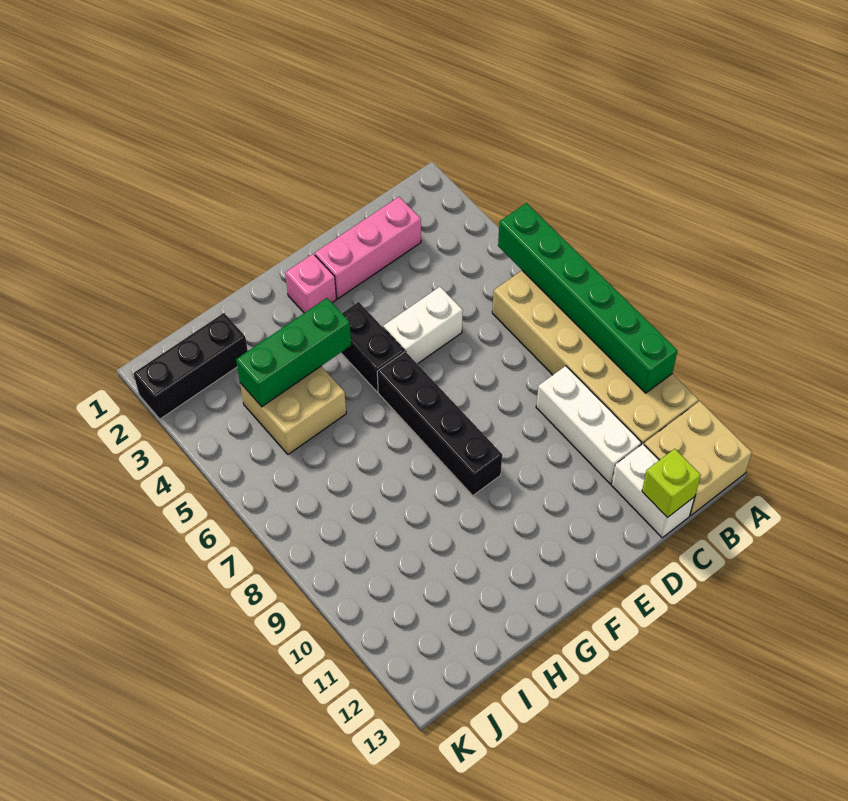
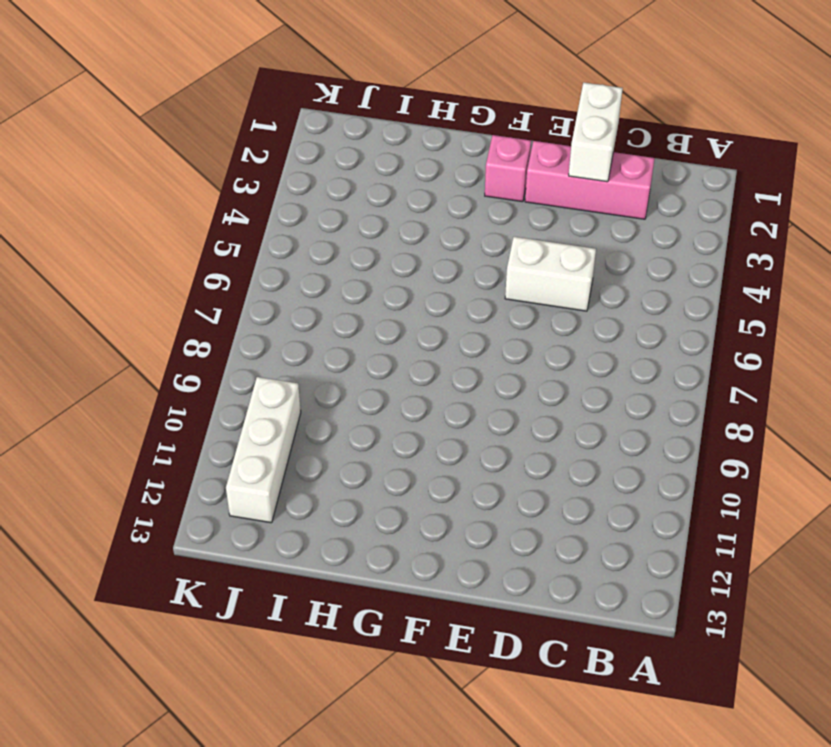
white brick D1:D2 level 2 -> white brick C12:C13 level 1
white brick J10:J12 level 1 -> white brick C9:C11 level 1
none -> tan brick A6:B11 level 1
none -> tan brick A12:B13 level 1
none -> black brick F4:F5 level 1

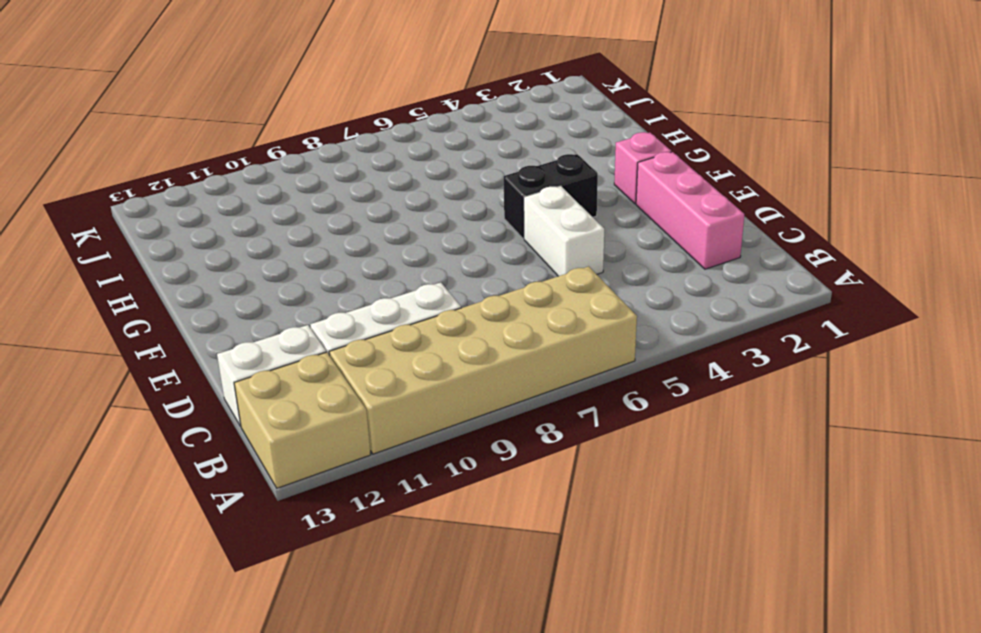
none -> black brick F6:F9 level 1
none -> tan brick H4:I5 level 1
none -> black brick I2:K2 level 1

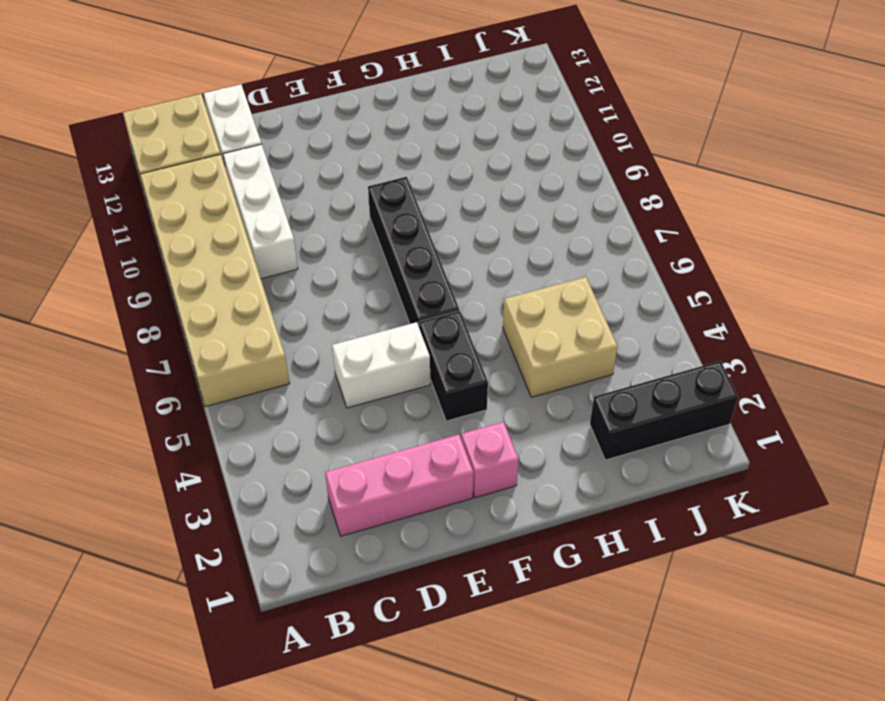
none -> green brick A5:A10 level 2
none -> lime brick C13 level 2
none -> green brick G4:I4 level 2

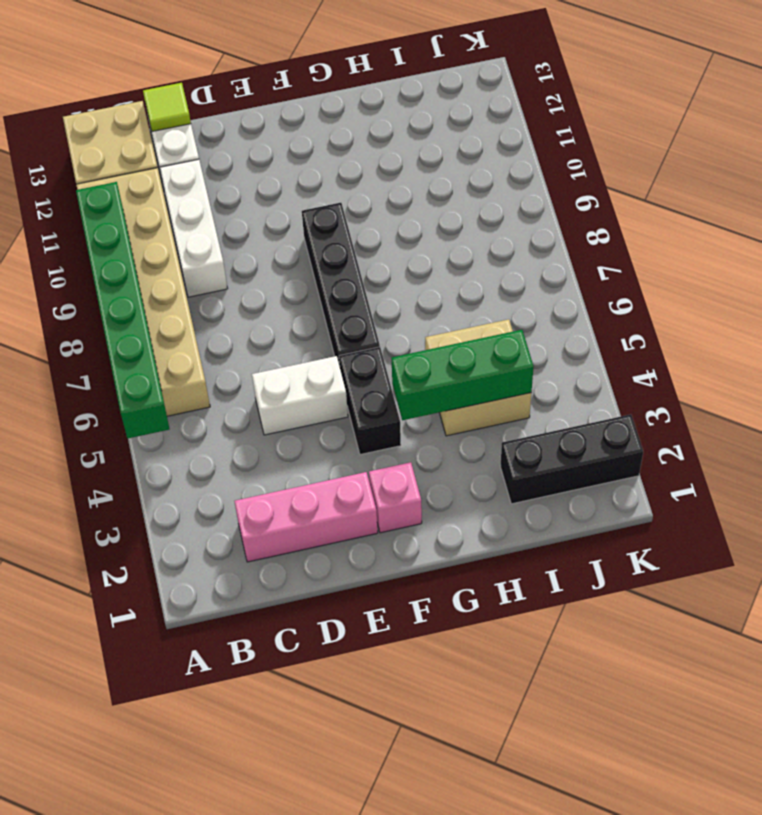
lime tile C13 level 2 -> lime brick C13 level 2

